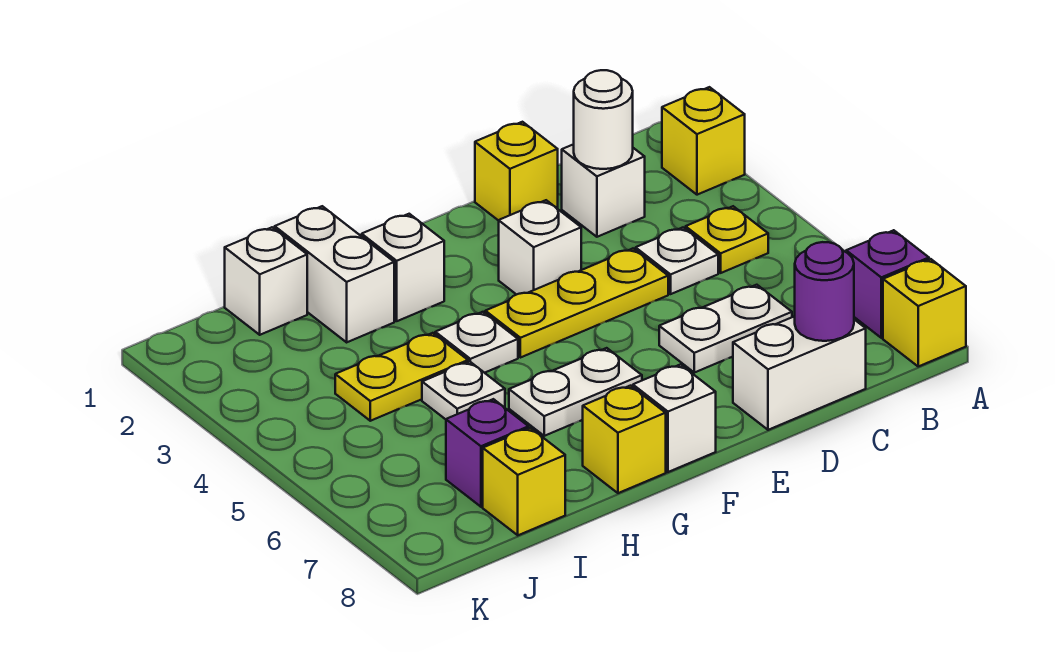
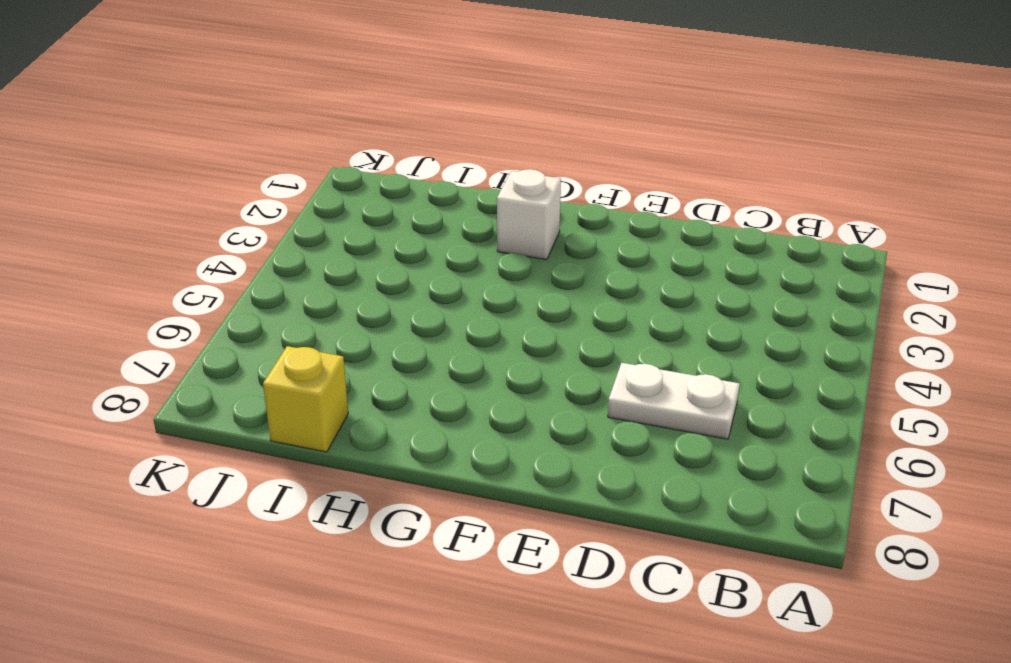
none -> yellow brick A2 level 1
none -> purple brick A7 level 1
none -> yellow brick A8 level 1

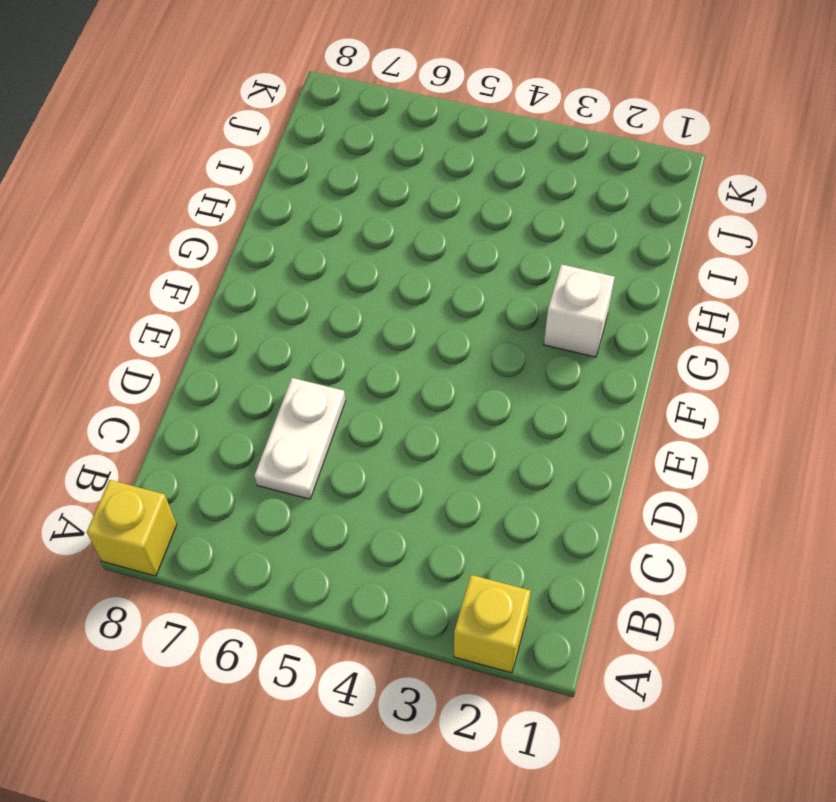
none -> purple brick A7 level 1
none -> yellow plate B4 level 1
none -> white brick C2 level 1

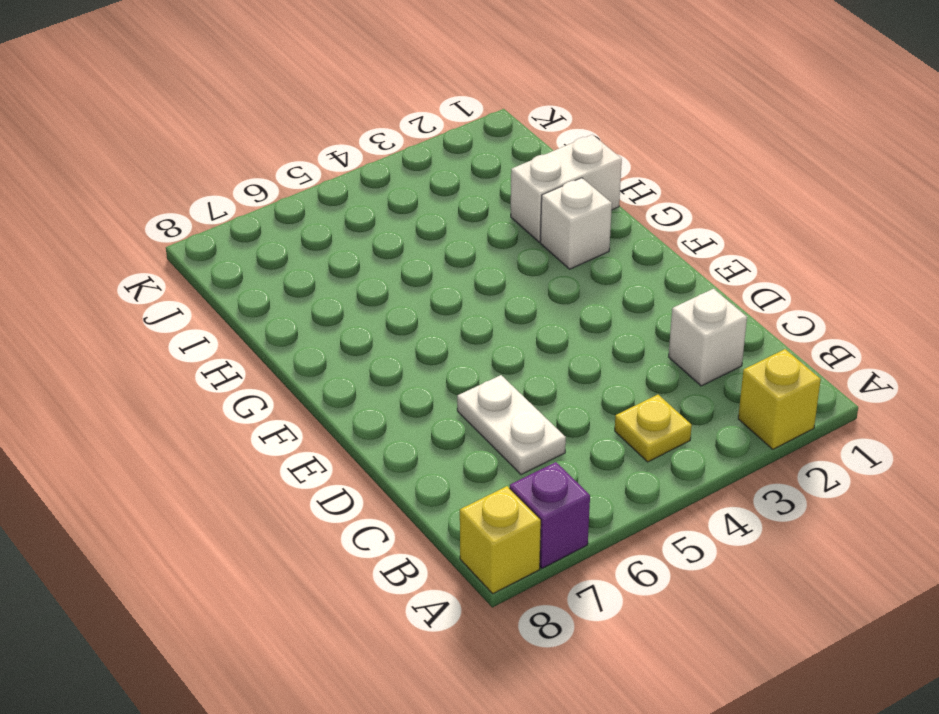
none -> white plate C4 level 1
none -> white brick C8:D8 level 1
none -> yellow brick D1 level 1

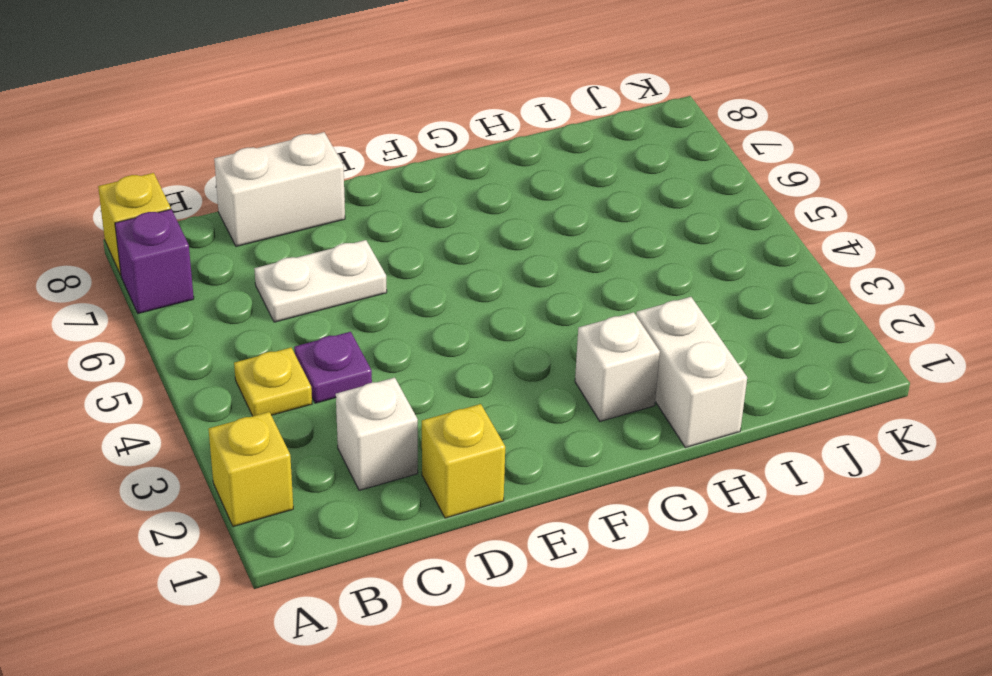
purple plate C4 level 1 -> white plate C4 level 1
none -> yellow plate D4:F4 level 1
none -> white brick E3 level 1
none -> white plate F6:G6 level 1

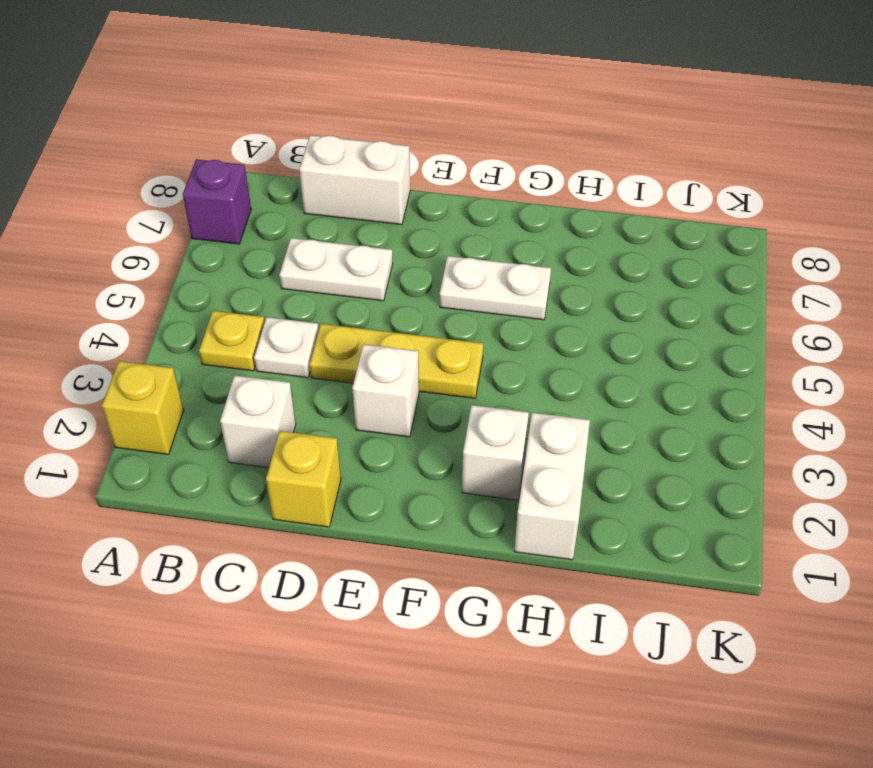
none -> yellow brick A8 level 1
none -> white brick F8 level 1
none -> white plate G4 level 1

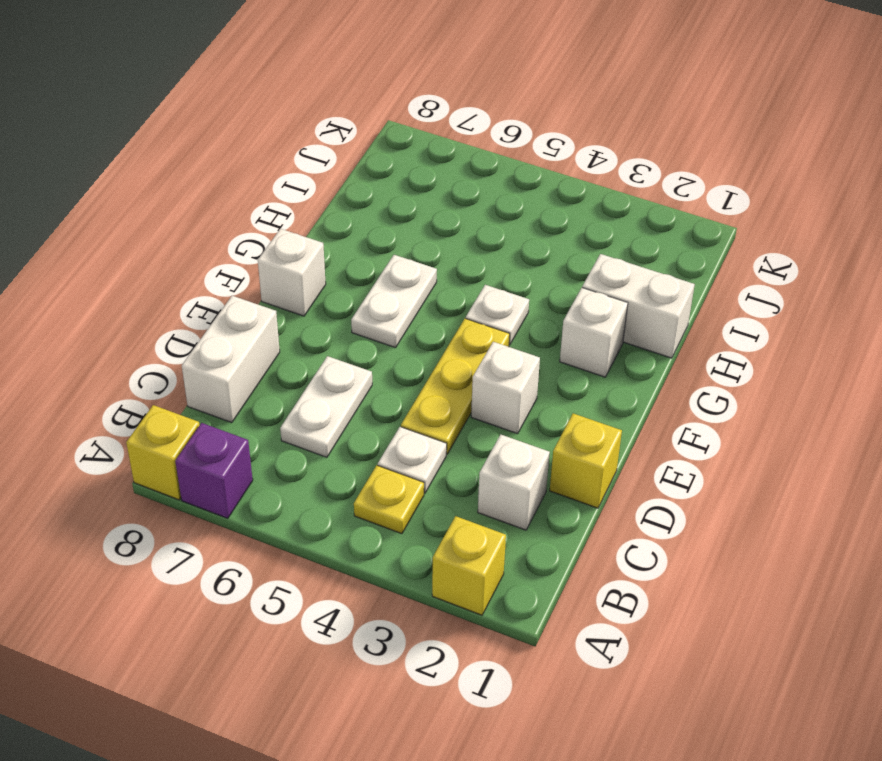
none -> yellow brick G8 level 1
none -> yellow plate H4:I4 level 1
none -> white plate H5 level 1

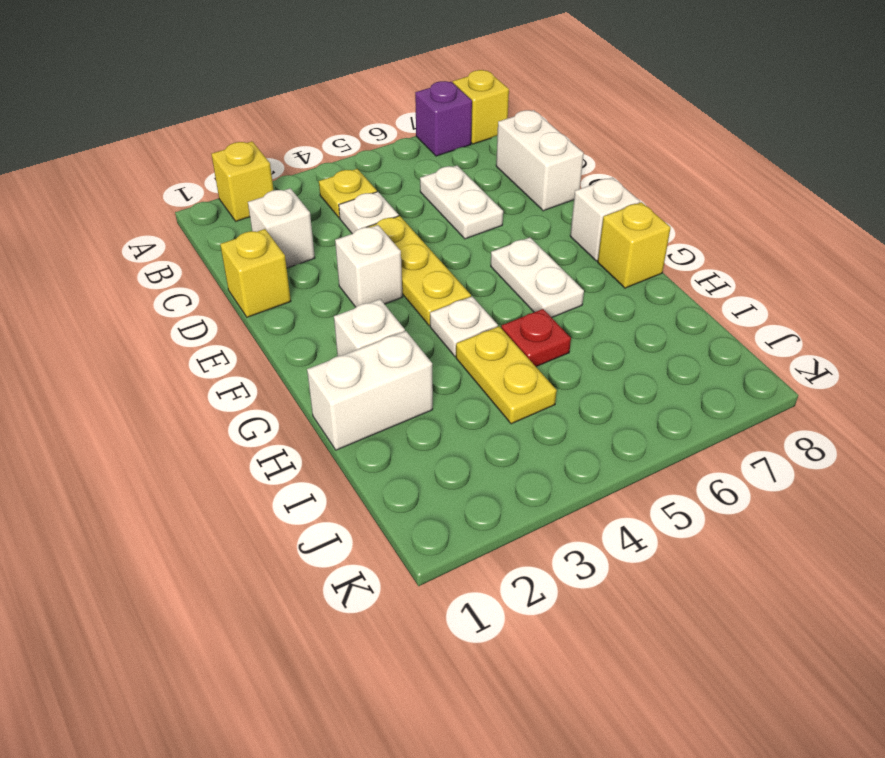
red plate H5 level 1 -> white plate H5 level 1
none -> white brick I1 level 1
none -> purple brick I7 level 1
none -> yellow brick I8 level 1

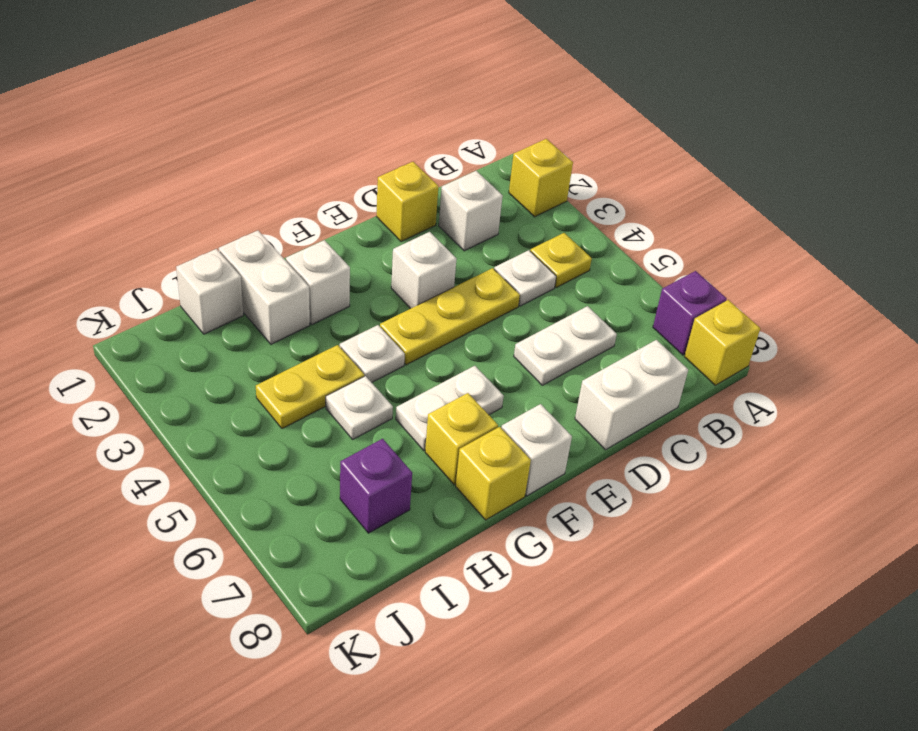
yellow brick G7 level 1 -> yellow brick I8 level 1
none -> white round brick C2 level 2
none -> purple round brick C8 level 2

